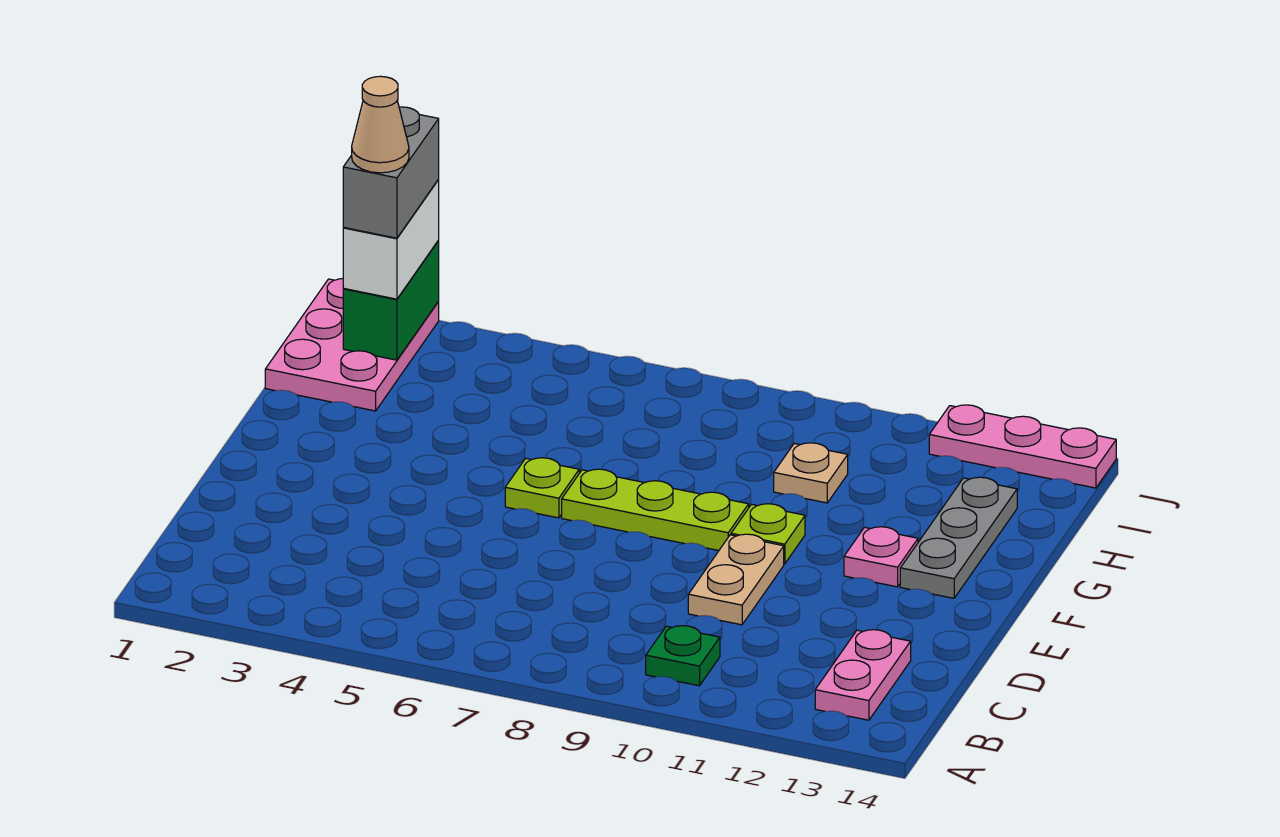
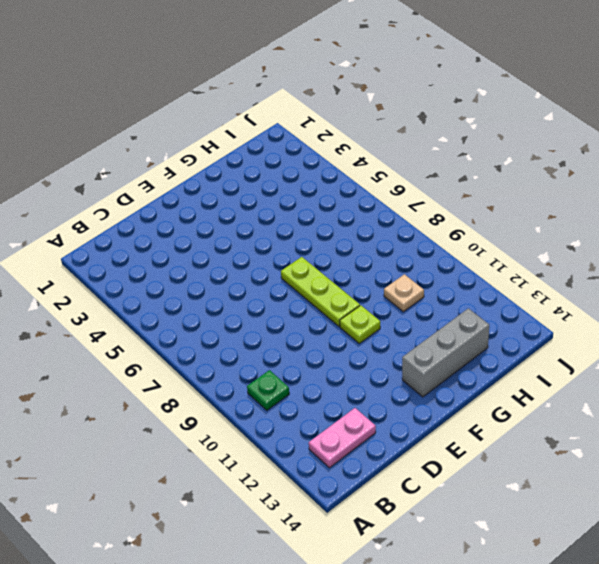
grey brick F13:H13 level 1 -> grey plate F13:H13 level 1
none -> tan plate D10:E10 level 1
none -> lime plate F6 level 1
none -> pink plate F12 level 1

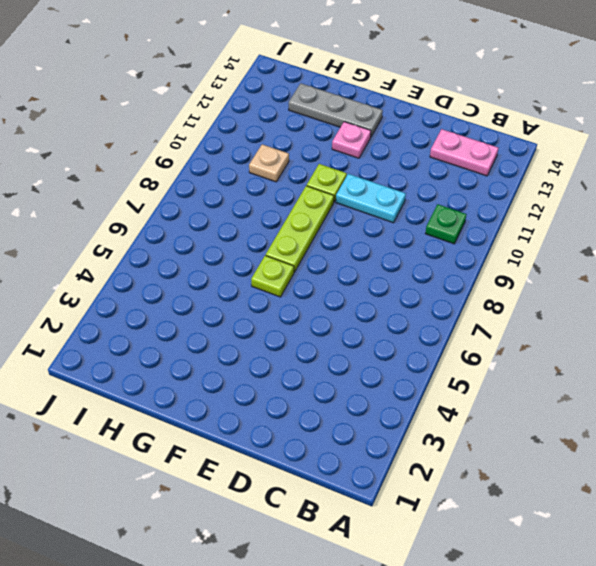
cyan plate D10:E10 level 1 -> tan plate D10:E10 level 1
none -> pink plate H1:J2 level 1
none -> pink plate J12:J14 level 1
none -> green brick I2:J2 level 2

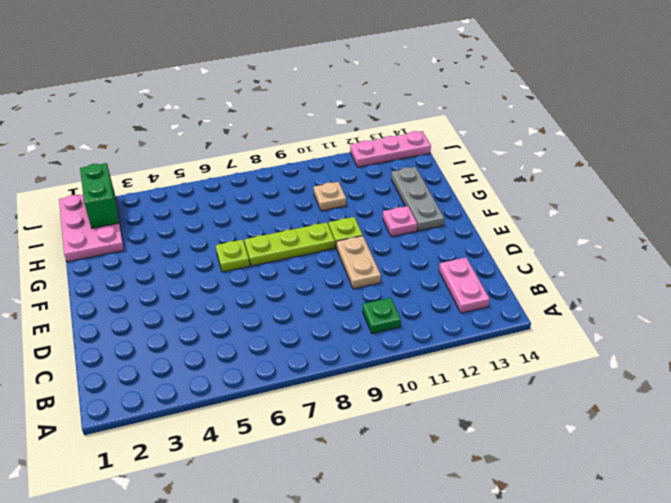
none -> white brick I2:J2 level 3
none -> grey brick I2:J2 level 4
none -> tan cone I2 level 5

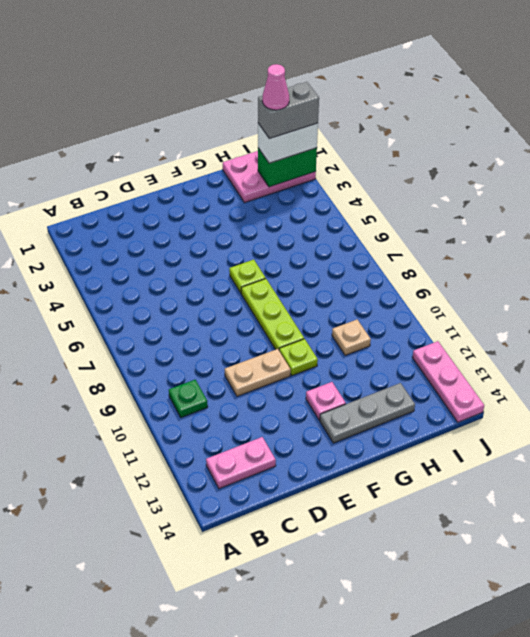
pink cone I2 level 5 -> tan cone I2 level 5

